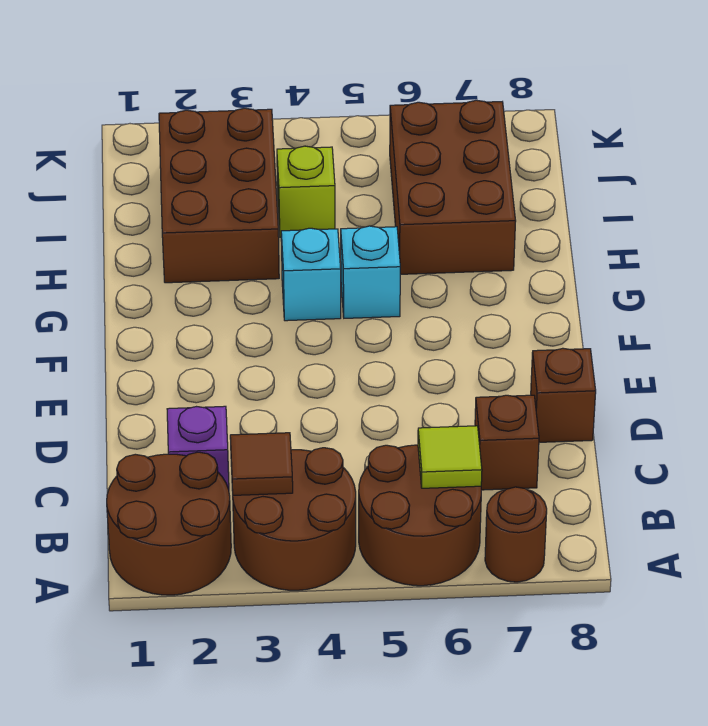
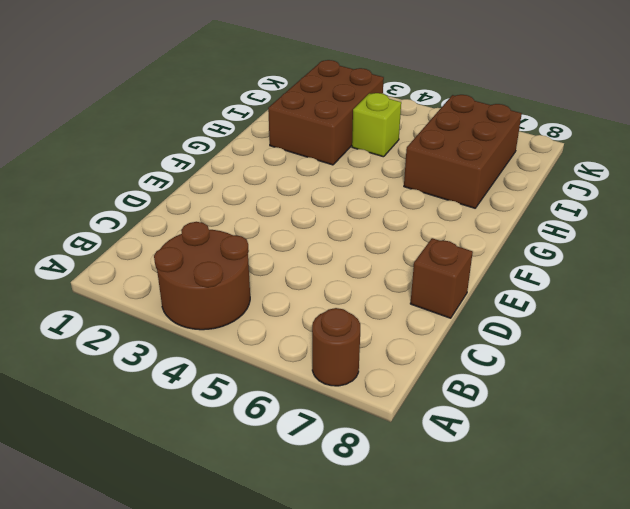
none -> brown round brick A1:B2 level 1
none -> brown round brick A5:B6 level 1
none -> purple brick C2 level 1

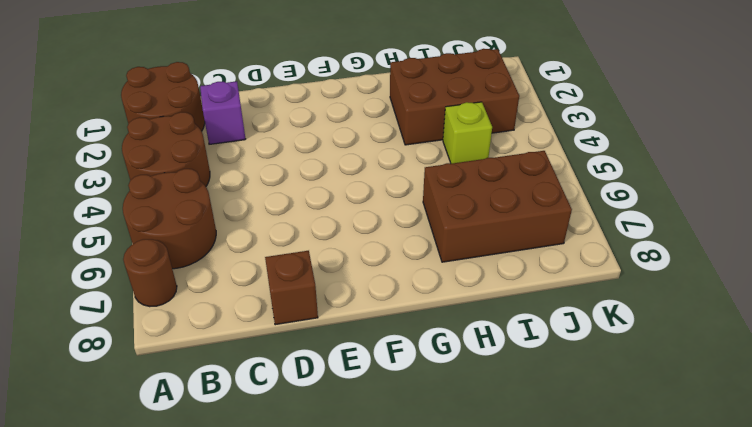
none -> brown brick C7 level 1
none -> cyan brick G4 level 1
none -> cyan brick G5 level 1

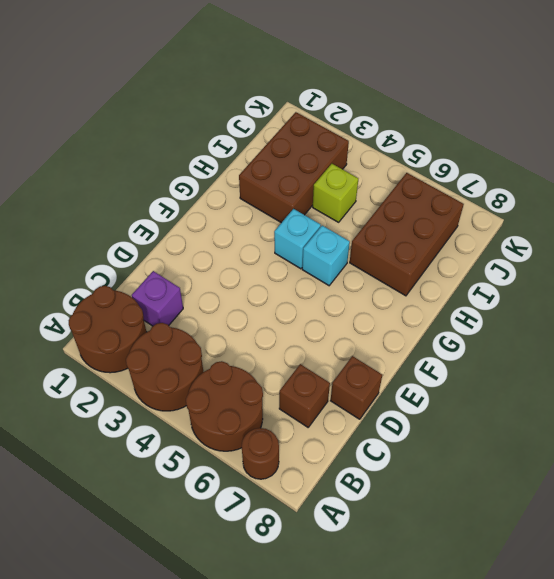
none -> brown tile B3 level 2
none -> lime tile B6 level 2

